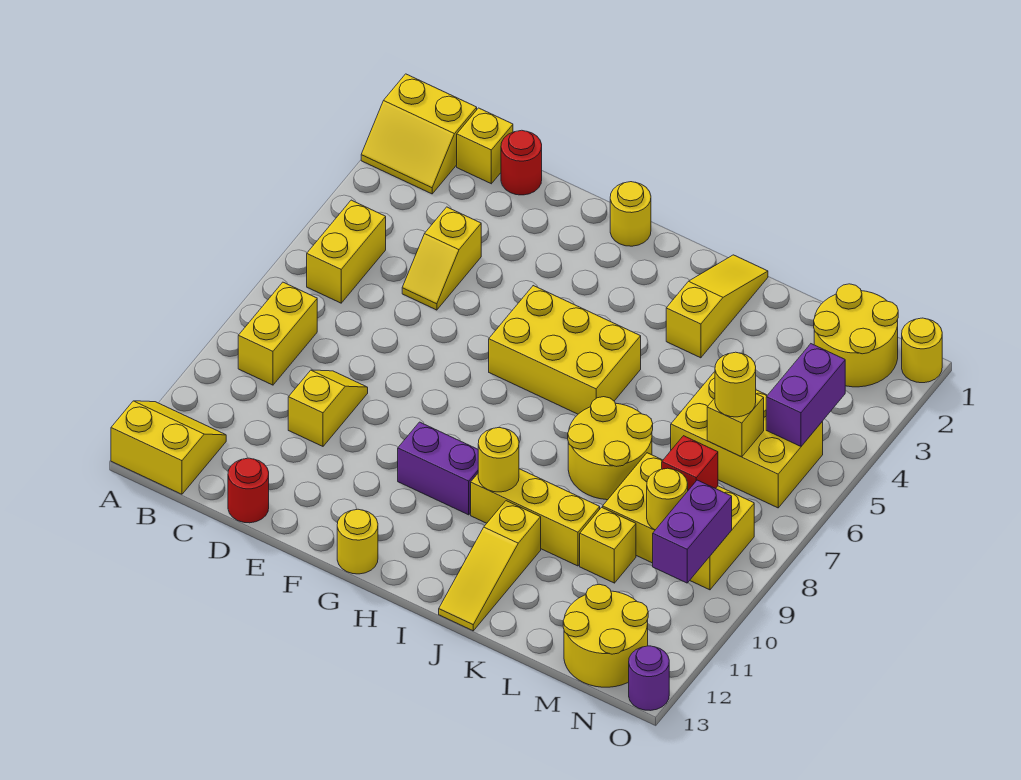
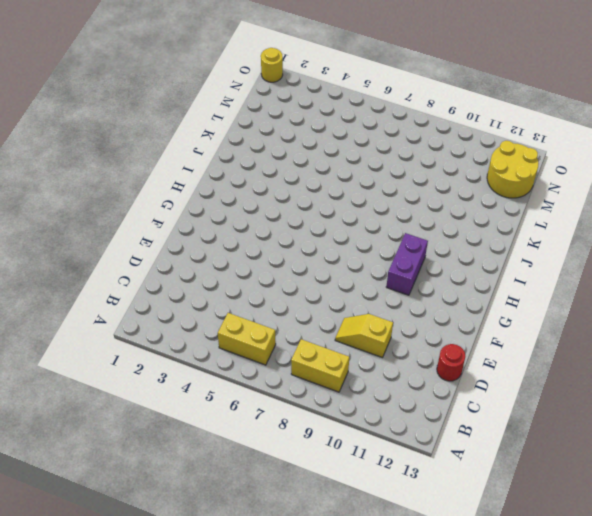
none -> yellow slope A1:B2 level 1 top 1
none -> yellow slope A12:B13 level 1 top 13
none -> yellow brick C1 level 1
none -> red round brick D1 level 1

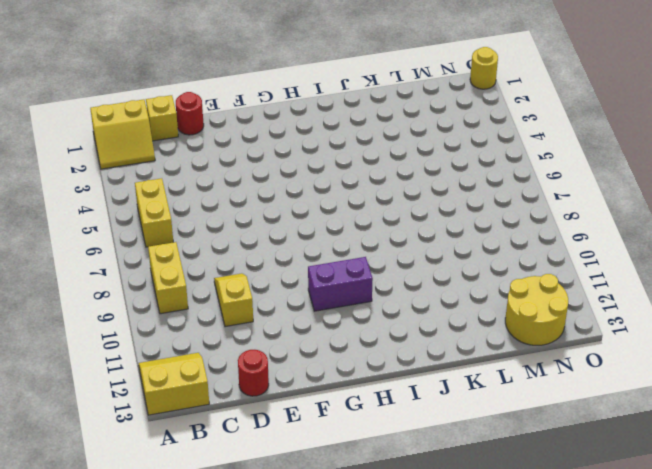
none -> yellow slope D4:D5 level 1 top 4
none -> yellow round brick G1 level 1
none -> yellow brick G5:I6 level 1
none -> yellow round brick G13 level 1

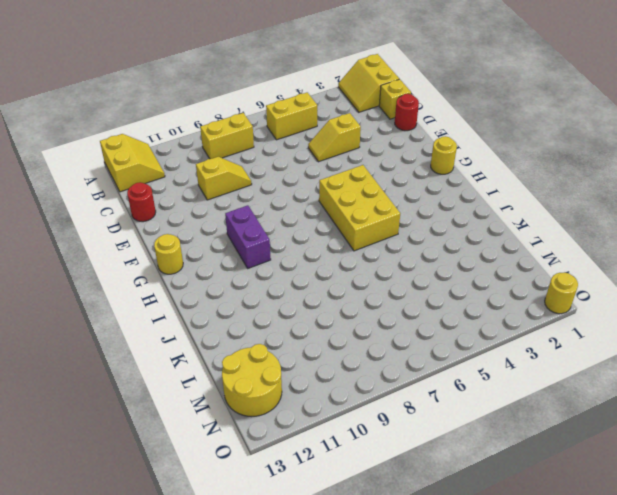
none -> yellow brick I10:K10 level 1
none -> yellow slope J1:J3 level 1 top 3
none -> yellow round brick J7:K8 level 1
none -> yellow slope J11:J13 level 1 top 11

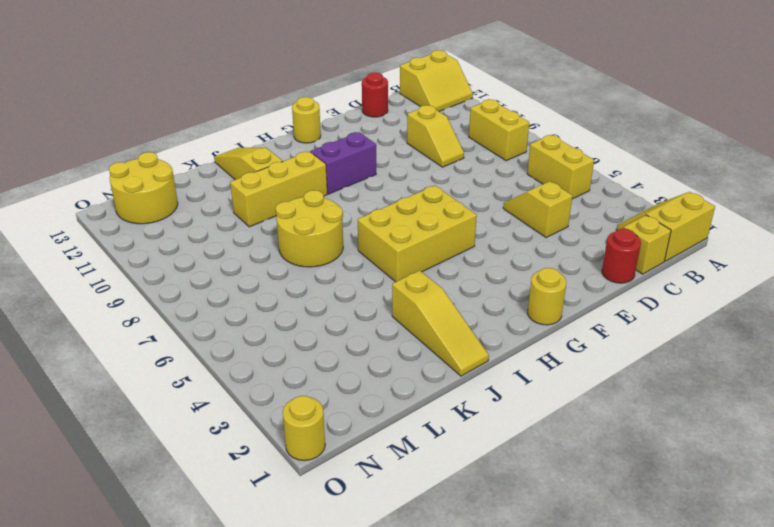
none -> yellow brick L5:N6 level 1
none -> yellow brick L8:N9 level 1
none -> yellow brick L10 level 1
none -> yellow round brick M1:N2 level 1

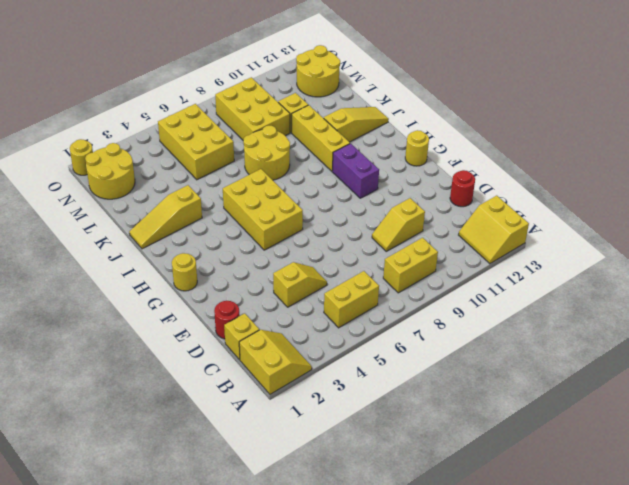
none -> purple round brick O13 level 1
none -> yellow round brick I10 level 2
none -> yellow brick M6 level 2
none -> red brick M8 level 2

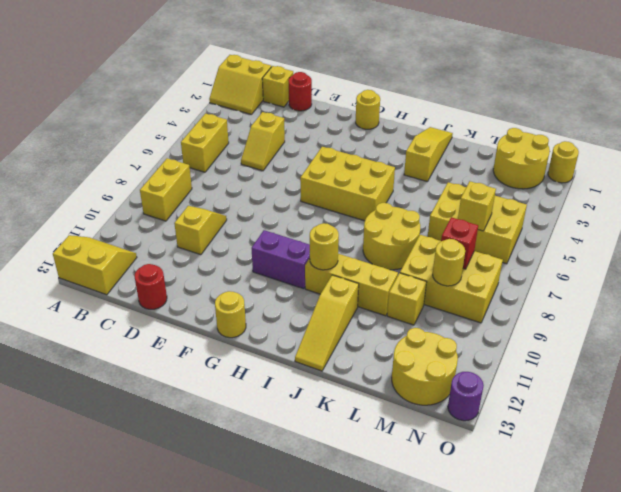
none -> purple brick N4:N5 level 2
none -> purple brick N9:N10 level 2
none -> yellow round brick M6 level 3

